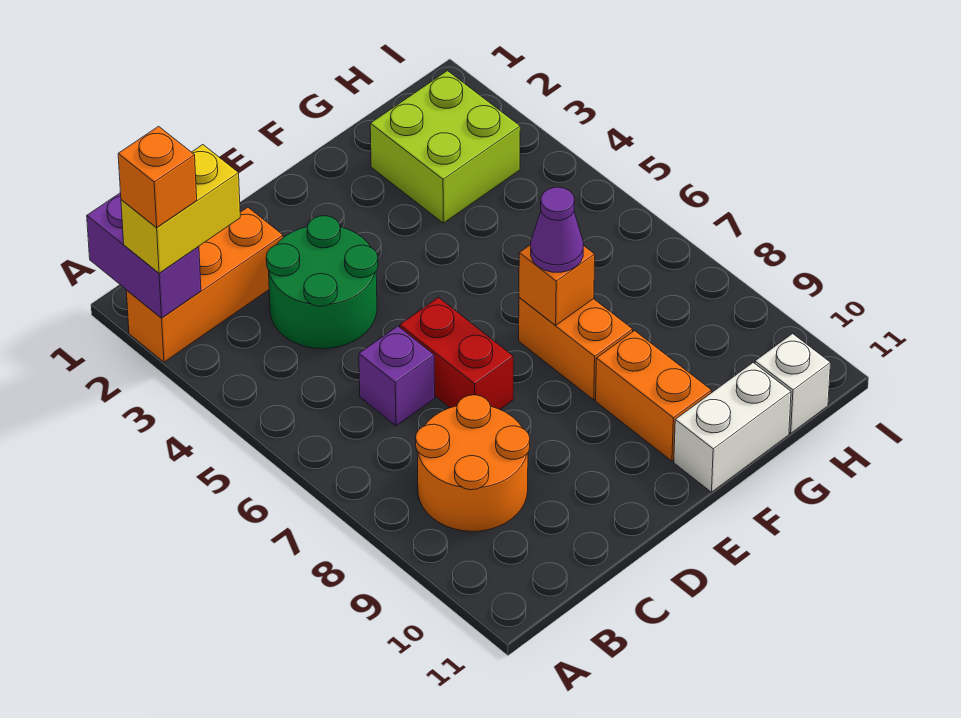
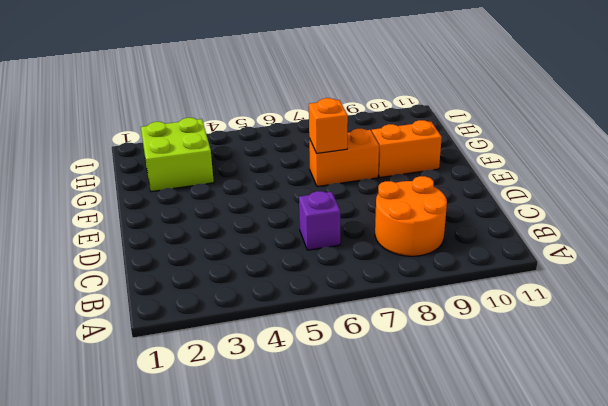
none -> orange brick A2:C2 level 1
none -> green round brick C3:D4 level 1
none -> red brick D6:D7 level 1

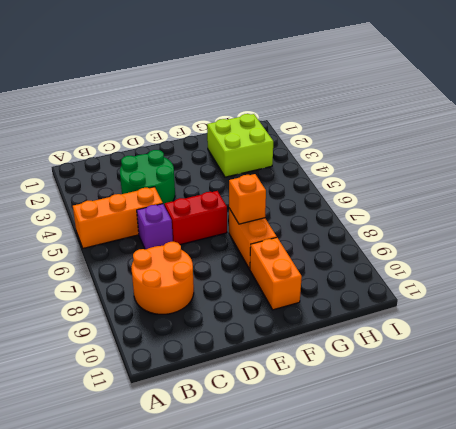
orange brick A5:C5 level 1 -> orange brick A2:C2 level 1
red brick D6:E6 level 1 -> red brick D6:D7 level 1
none -> white brick F11:G11 level 1
none -> white brick H11 level 1
none -> purple brick A1:A2 level 2

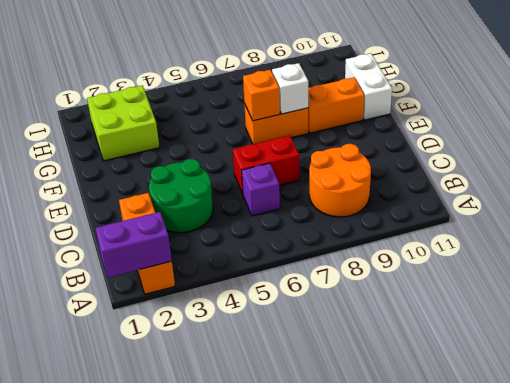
white brick F8 level 2 -> white brick H11 level 1
none -> yellow brick A2:B2 level 3
none -> purple cone F7 level 3
none -> orange brick A2 level 4

